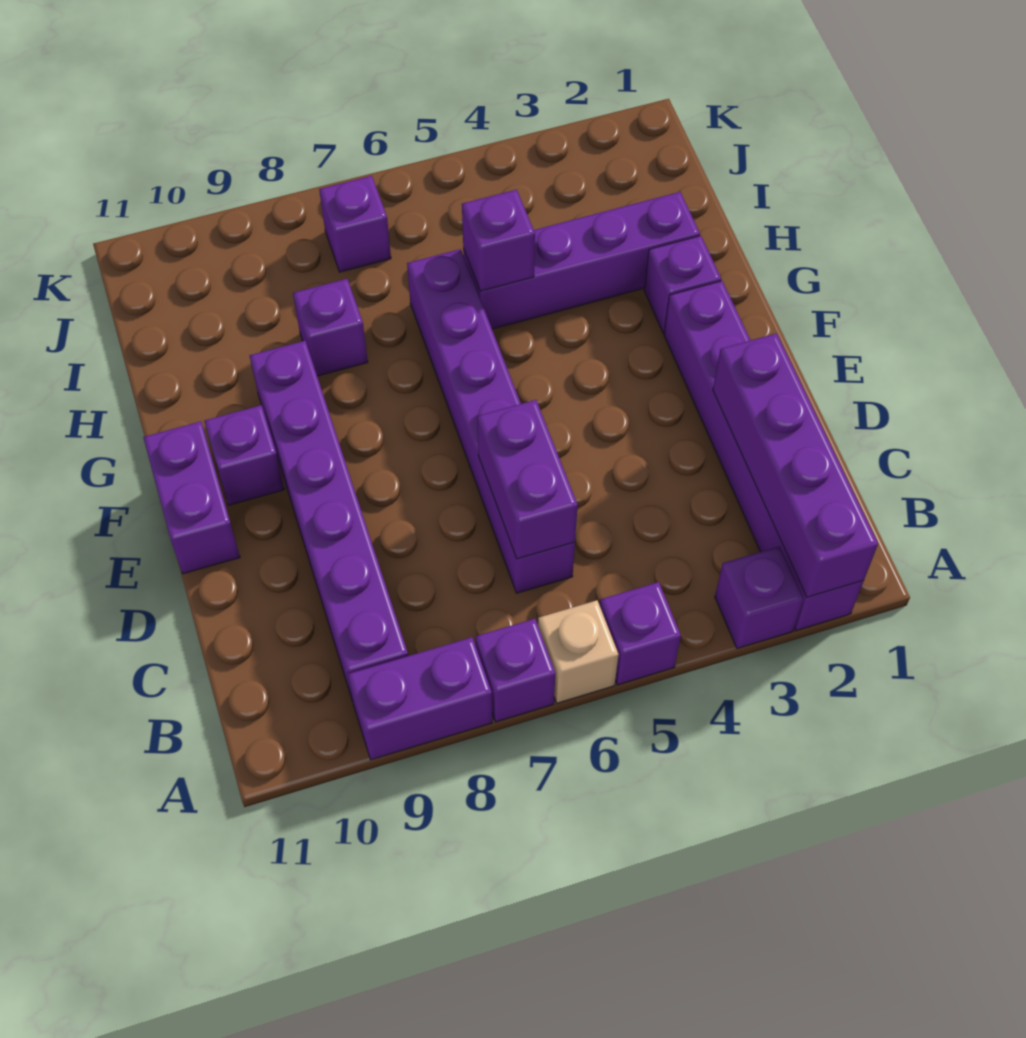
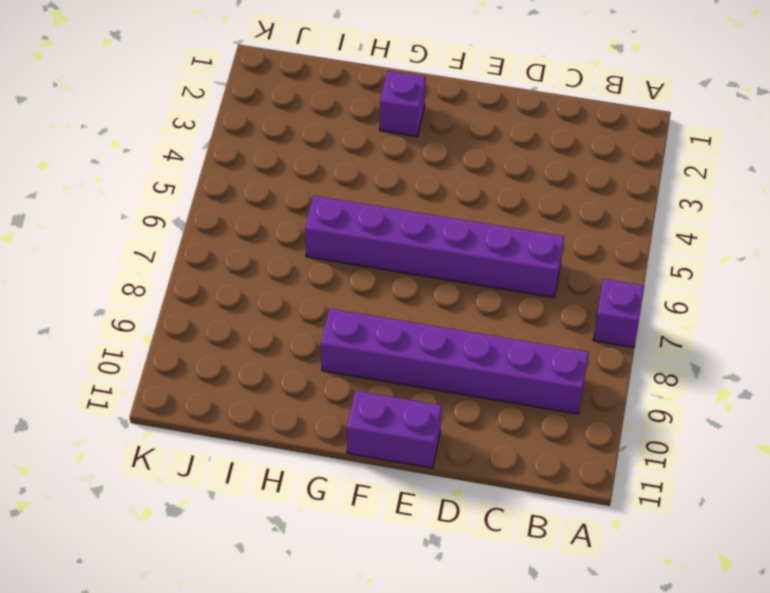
none -> purple brick A2:F2 level 1
none -> purple brick A3 level 1
none -> purple brick A5 level 1

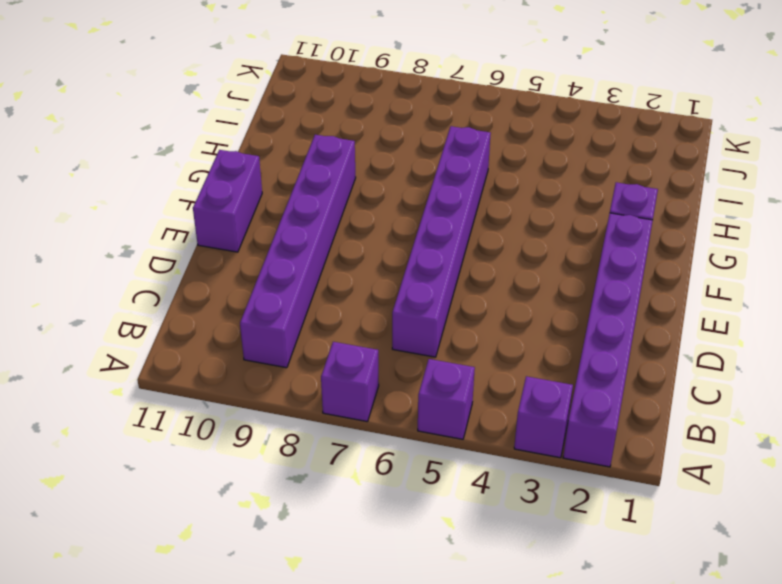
none -> tan brick A6 level 1
none -> purple brick A8:A9 level 1
none -> purple brick F10 level 1

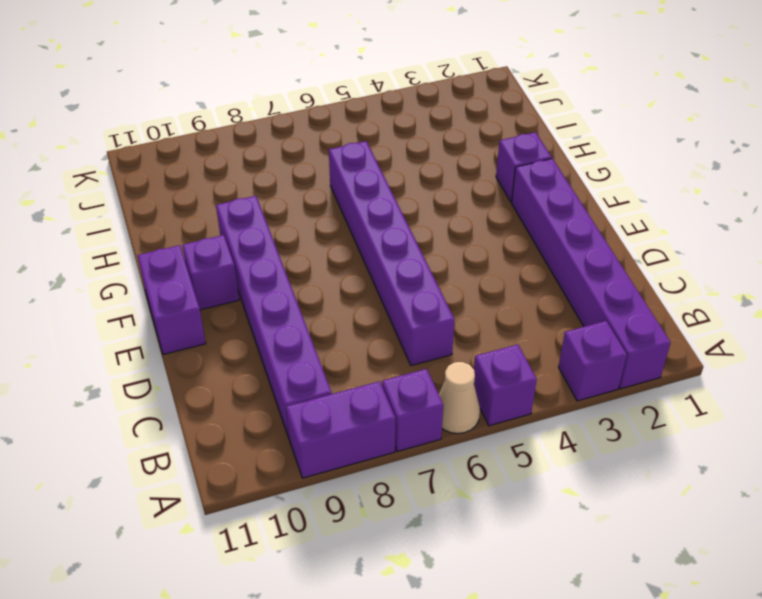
tan cone A6 level 1 -> tan brick A6 level 1
none -> purple brick H2:H5 level 1
none -> purple brick H8 level 1
none -> purple brick J7 level 1

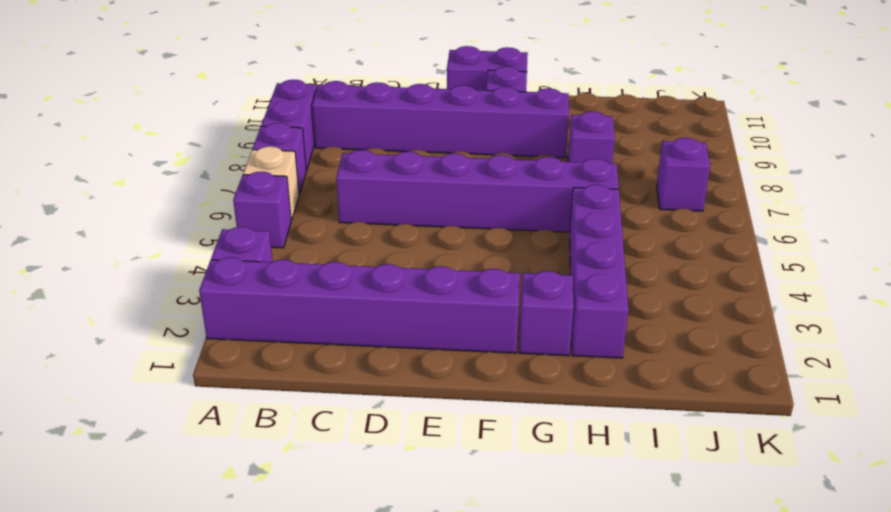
none -> purple brick A2:D2 level 2
none -> purple brick C6:D6 level 2
none -> purple brick H5 level 2

